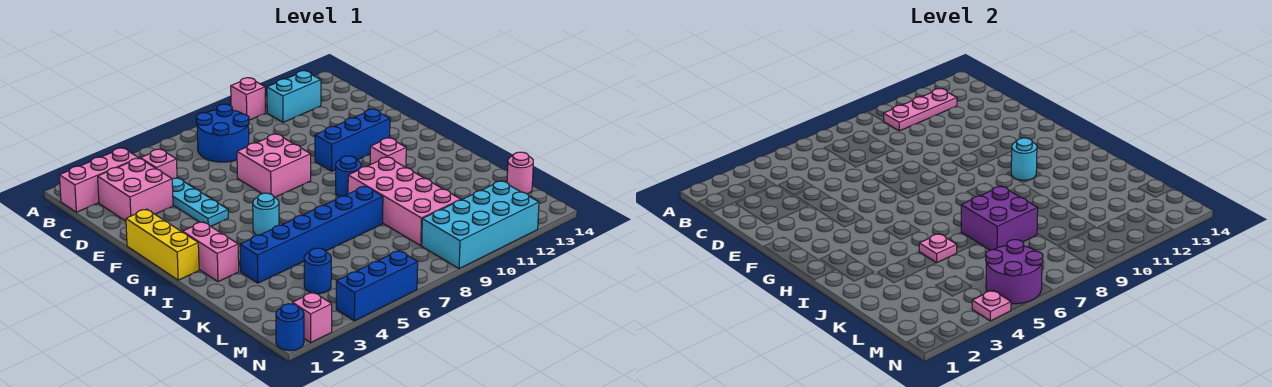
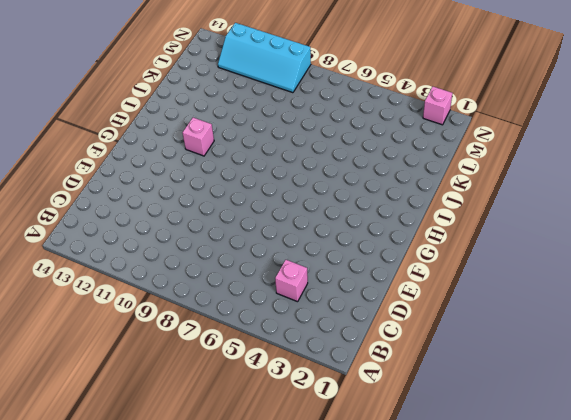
cyan slope M9:N12 level 1 top N -> cyan brick M9:N12 level 1
none -> pink brick A10 level 1
none -> pink brick B1:B3 level 1
none -> blue round brick B7:C8 level 1

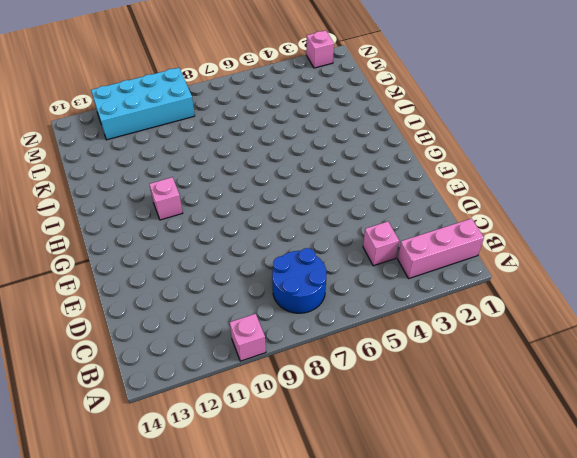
none -> cyan brick B11:B12 level 1
none -> pink brick C2:D3 level 1
none -> cyan plate D4:F4 level 1

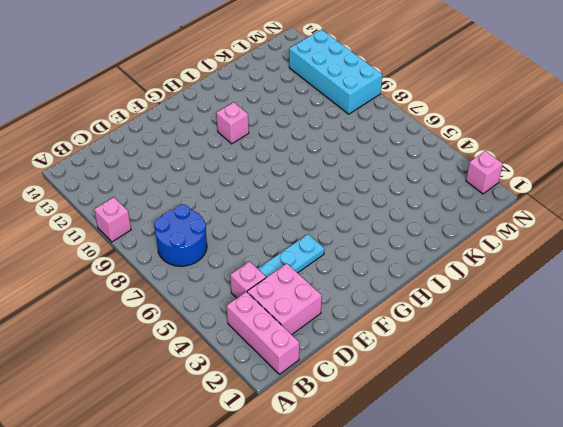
none -> cyan brick B11:B12 level 1
none -> pink brick E7:F8 level 1
none -> yellow brick F1:H1 level 1

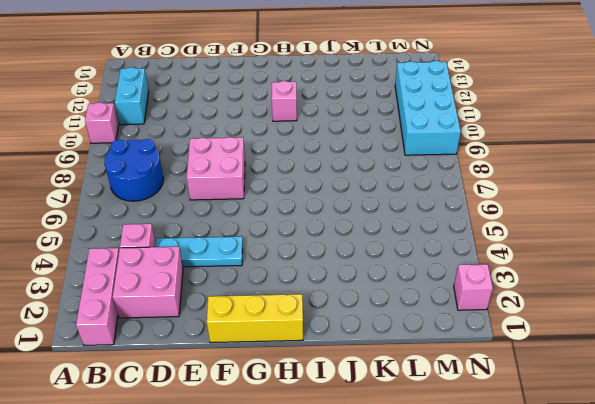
none -> blue brick F10:F12 level 1
none -> pink brick H2:I2 level 1
none -> cyan round brick H5 level 1

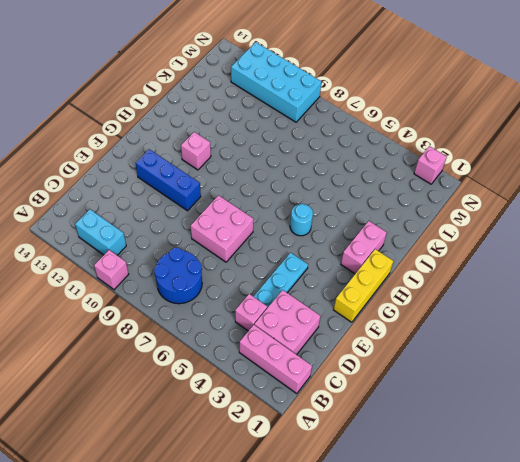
none -> blue round brick H9 level 1
none -> pink brick I9:L10 level 1
none -> blue brick J3:J8 level 1

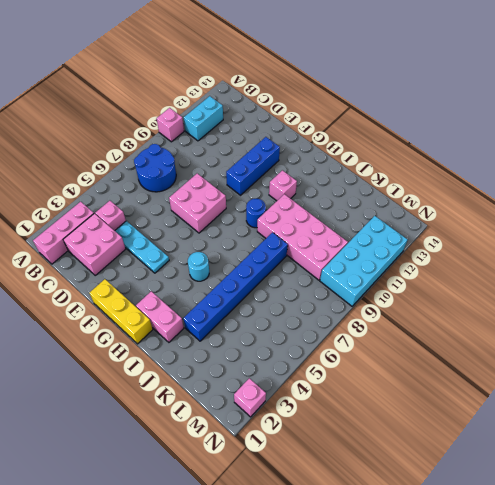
none -> blue round brick L4 level 1
none -> pink round brick L14 level 1
none -> blue round brick N1 level 1

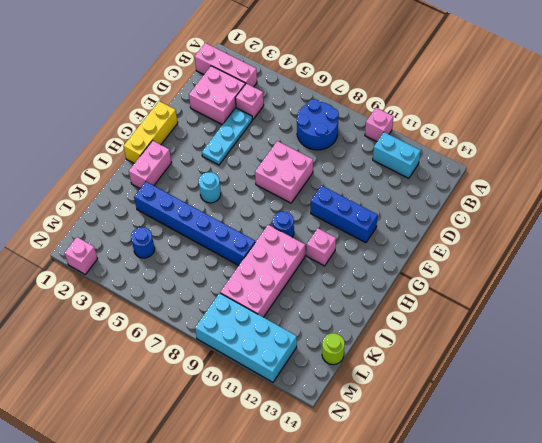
lime round brick L14 level 1 -> pink round brick L14 level 1
none -> blue round brick N1 level 1
none -> blue brick N4:N6 level 1
none -> pink plate B10:B12 level 2

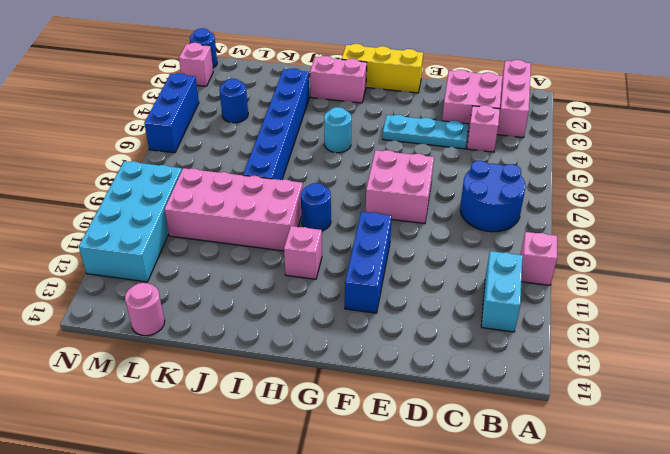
none -> pink plate B10:B12 level 2
none -> cyan round brick H11 level 2
none -> pink plate J5 level 2

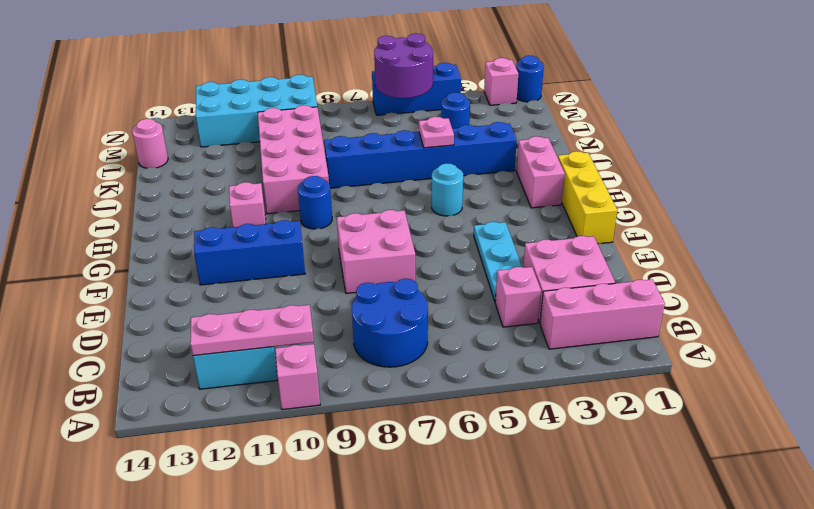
none -> cyan round brick H11 level 2
none -> purple brick J7:K8 level 2
none -> pink plate N4 level 2

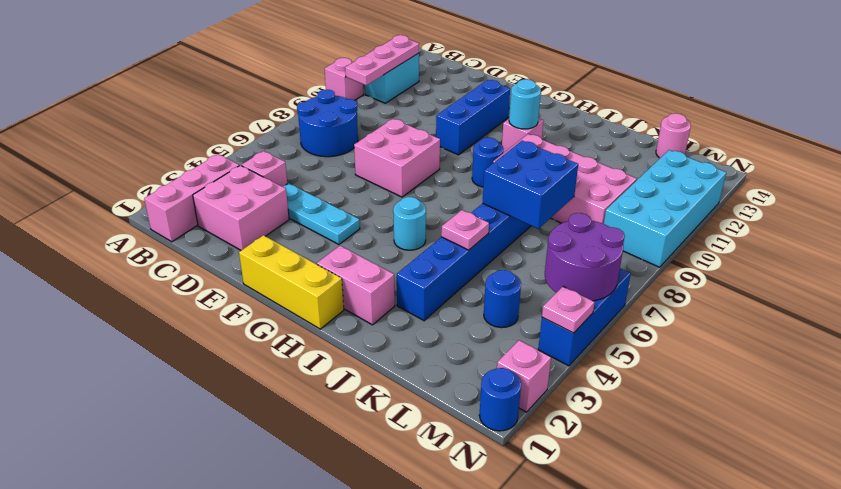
blue brick J7:K8 level 2 -> purple brick J7:K8 level 2

